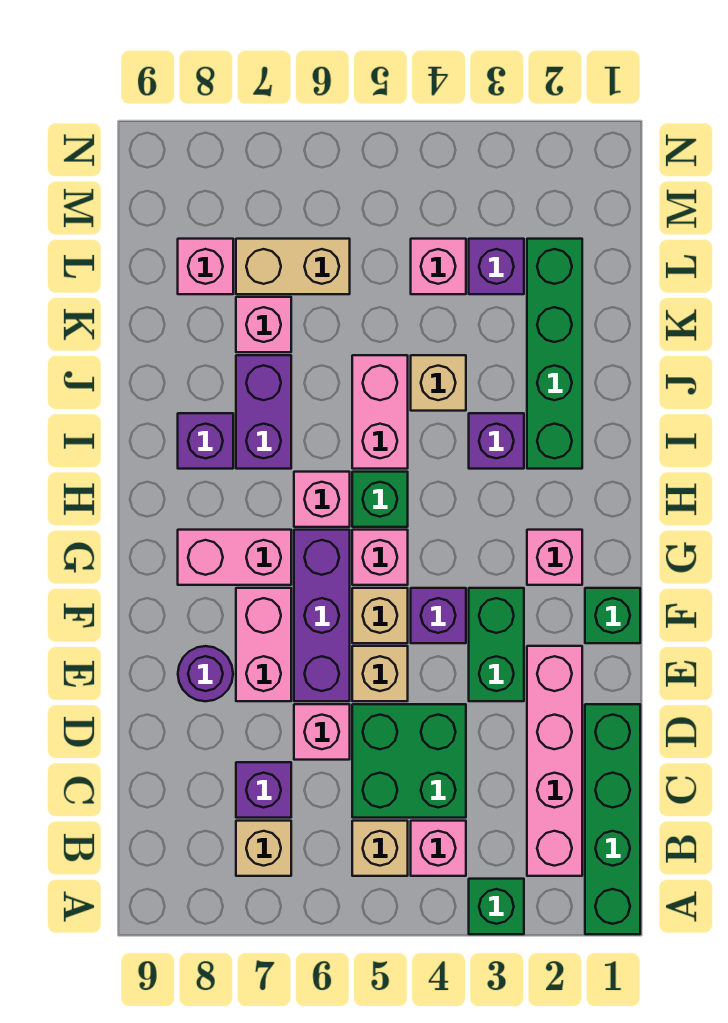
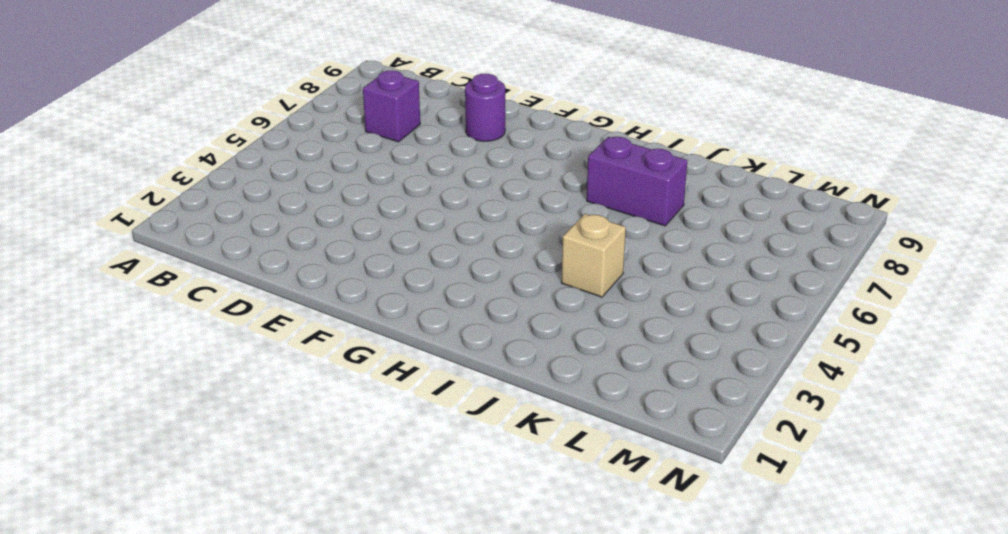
none -> green brick A1:D1 level 1
none -> green brick A3 level 1
none -> pink brick B2:E2 level 1
none -> pink brick B4 level 1

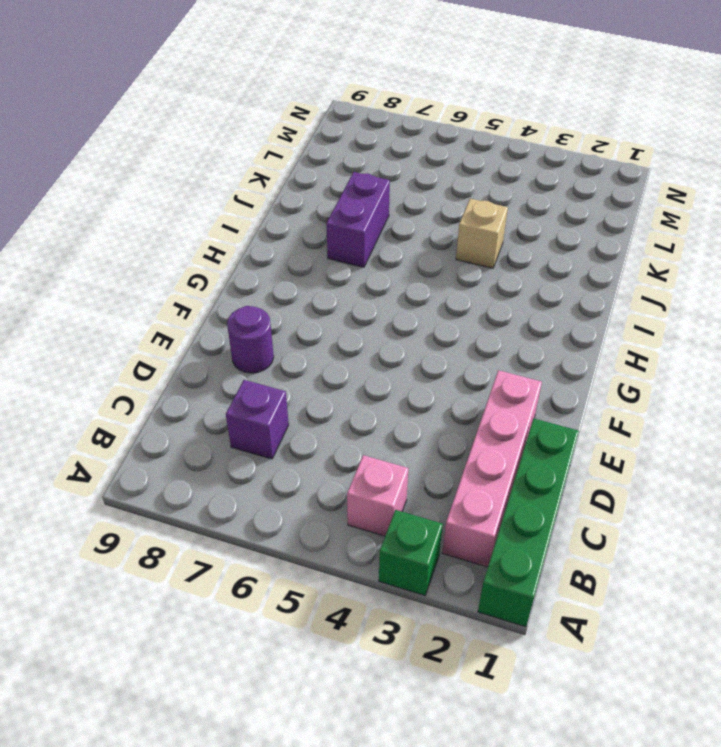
none -> tan brick B5 level 1
none -> tan brick B7 level 1
none -> green brick C4:D5 level 1
none -> pink brick D6 level 1

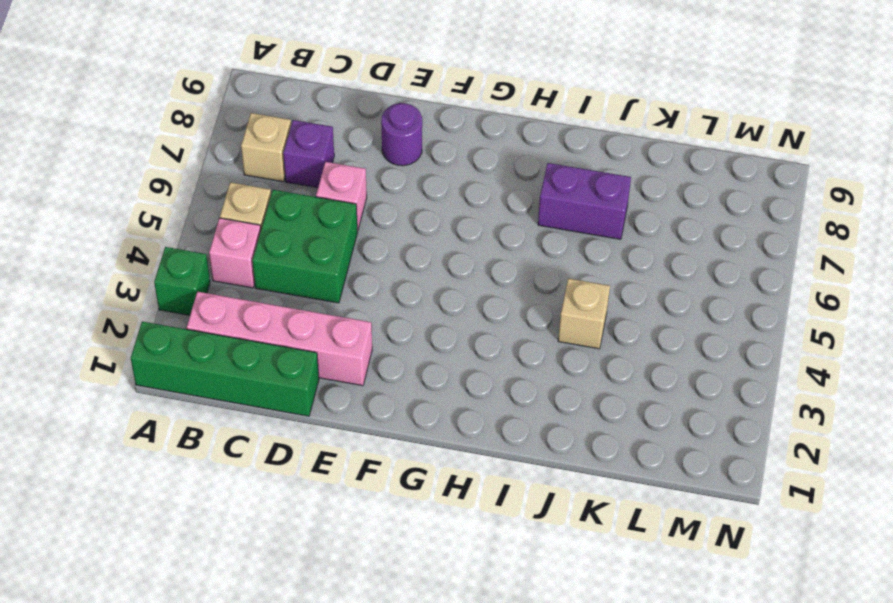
none -> green brick E3:F3 level 1
none -> tan brick E5 level 1
none -> purple brick E6:G6 level 1
none -> pink brick E7:F7 level 1

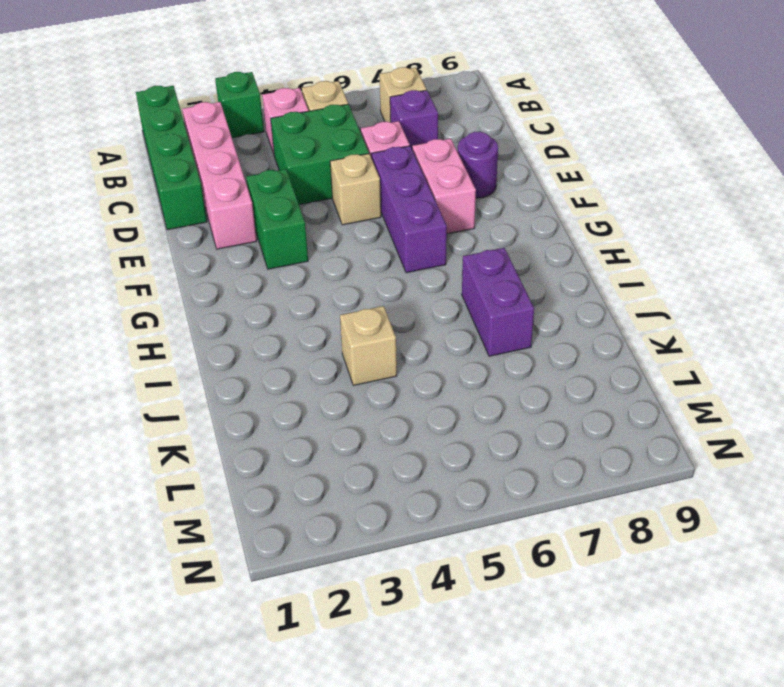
none -> green brick F1 level 1
none -> purple brick F4 level 1
none -> tan brick F5 level 1
none -> pink brick G2 level 1

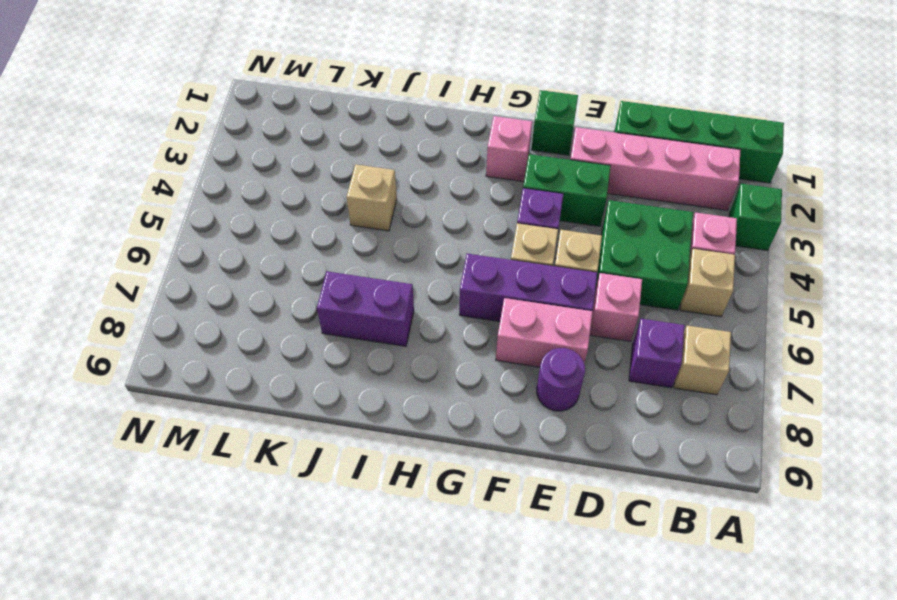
none -> pink brick G5 level 1
none -> pink brick G7:G8 level 1
none -> green brick H5 level 1
none -> pink brick H6 level 1

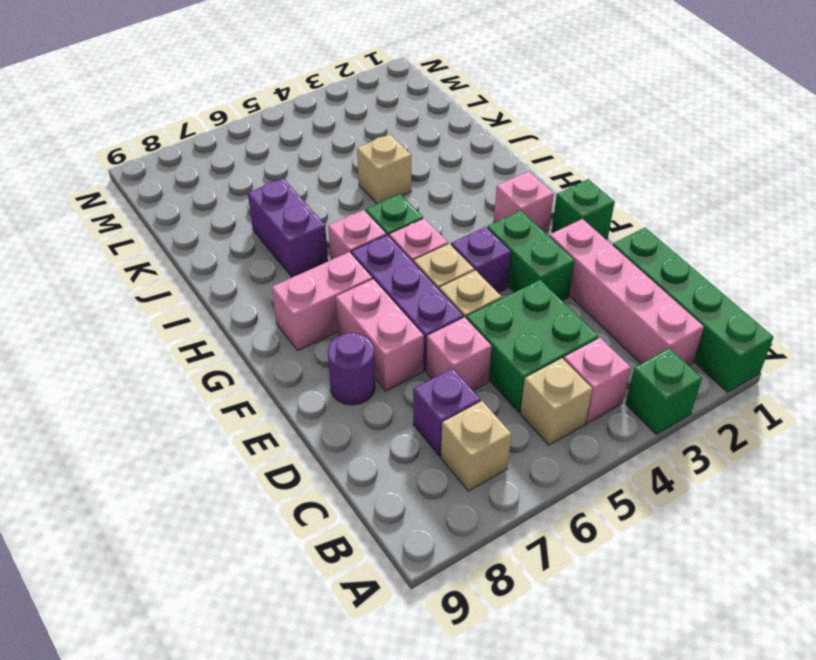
none -> green brick I2:L2 level 1
none -> purple brick I3 level 1
none -> pink brick I5:J5 level 1
none -> purple brick I8 level 1

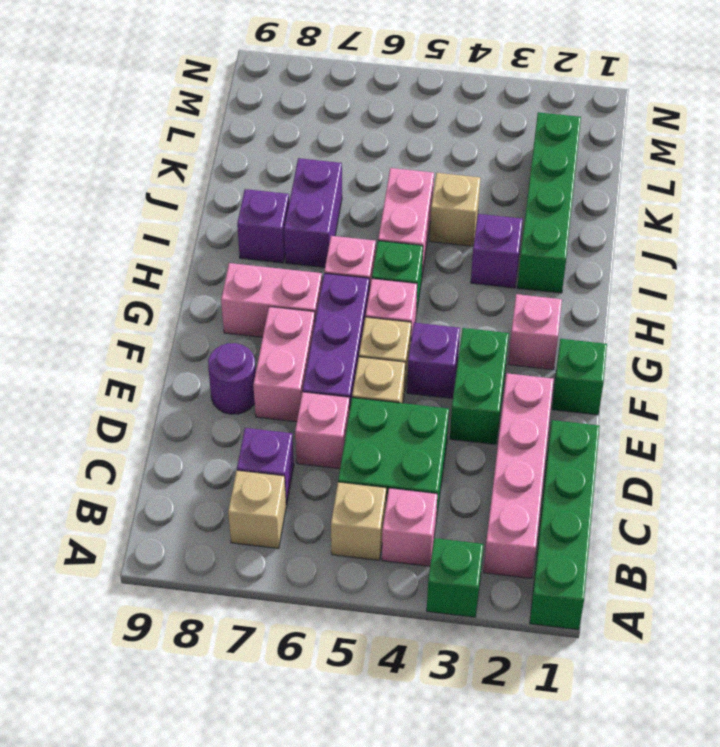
none -> pink brick K7 level 1
none -> purple brick L3 level 1
none -> pink brick L4 level 1
none -> tan brick L6:L7 level 1

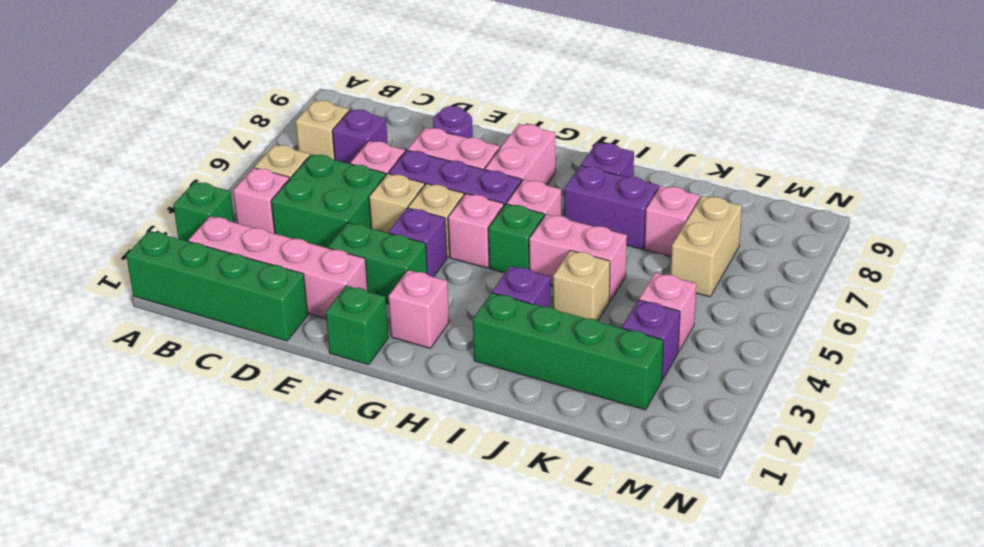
none -> pink brick L8 level 1

